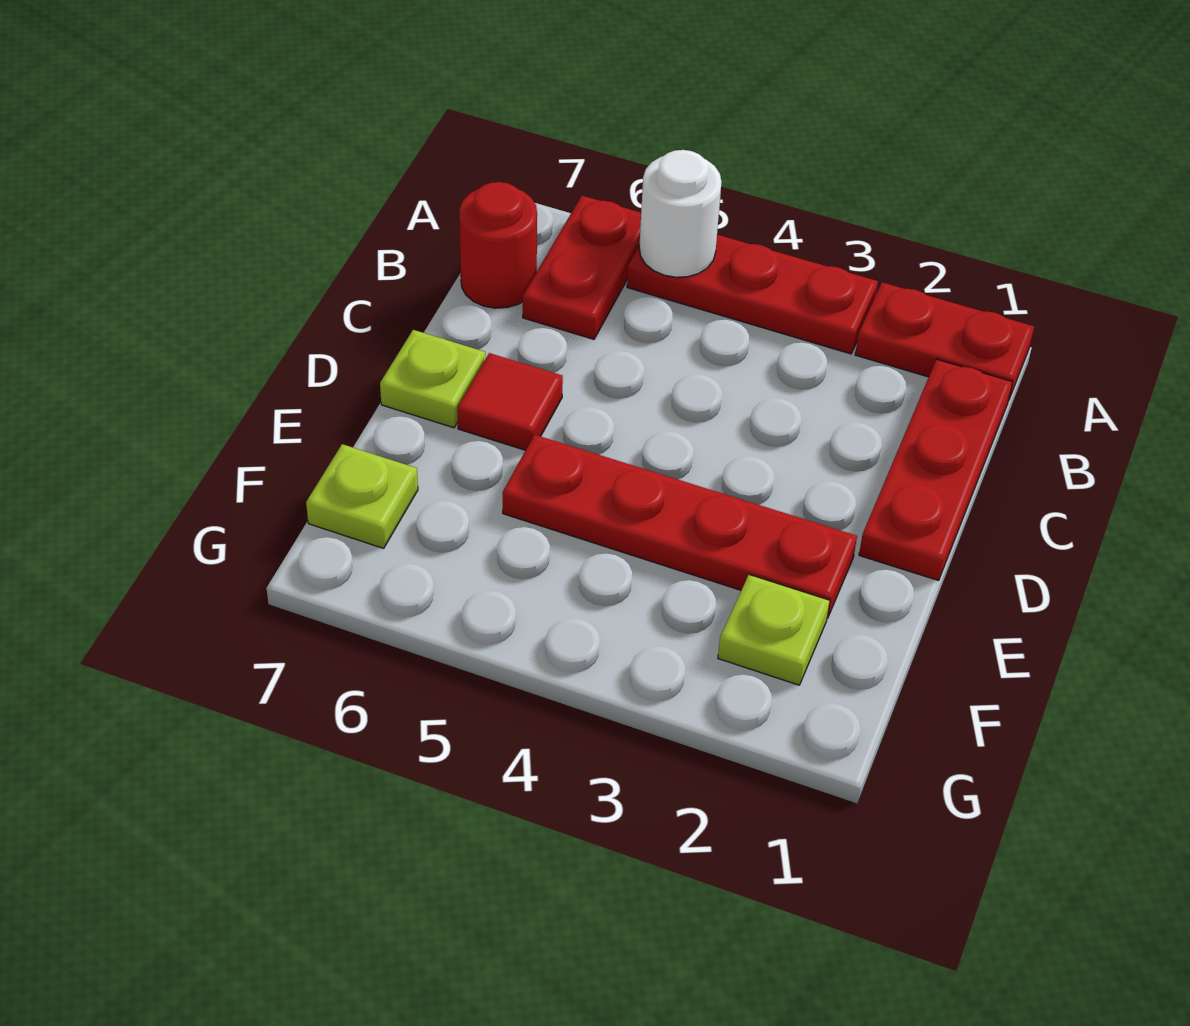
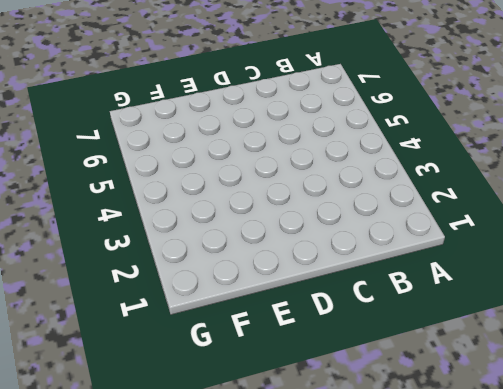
none -> red plate A1:A2 level 1
none -> red plate A3:A5 level 1

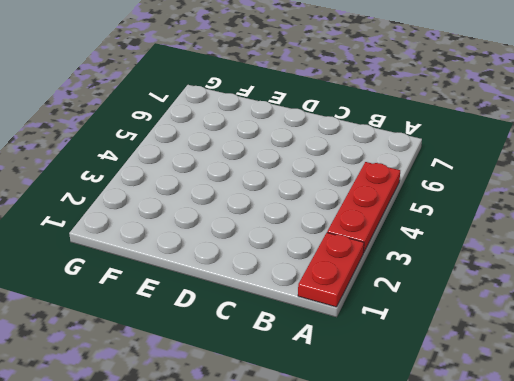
none -> red plate A6:B6 level 1
none -> red plate B1:D1 level 1

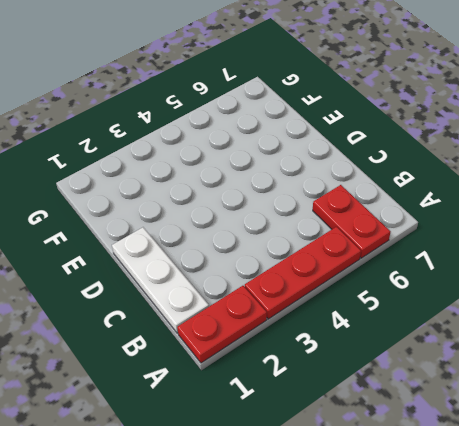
white plate B1:D1 level 1 -> red plate B1:D1 level 1
none -> red round brick B7 level 1
none -> red tile D6 level 1

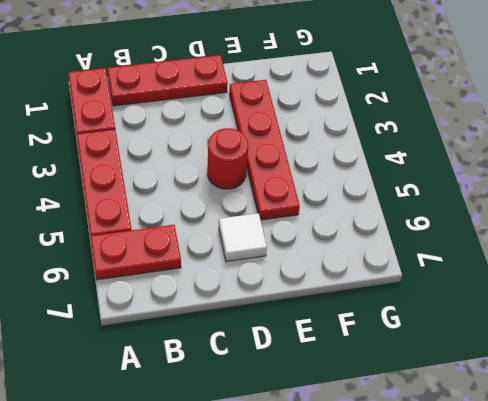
red round brick D4 level 1 -> red round brick B7 level 1
white tile D6 level 1 -> red tile D6 level 1
none -> lime plate D7 level 1
none -> lime plate F2 level 1

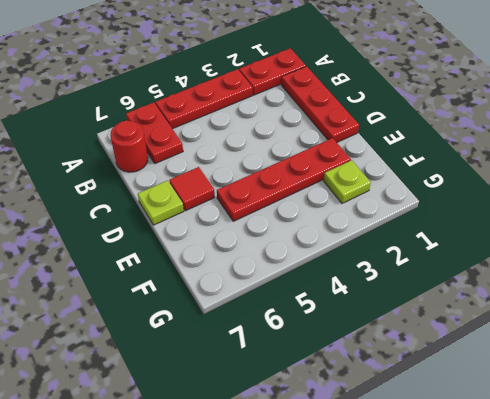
none -> lime plate F7 level 1
none -> white round brick A5 level 2

